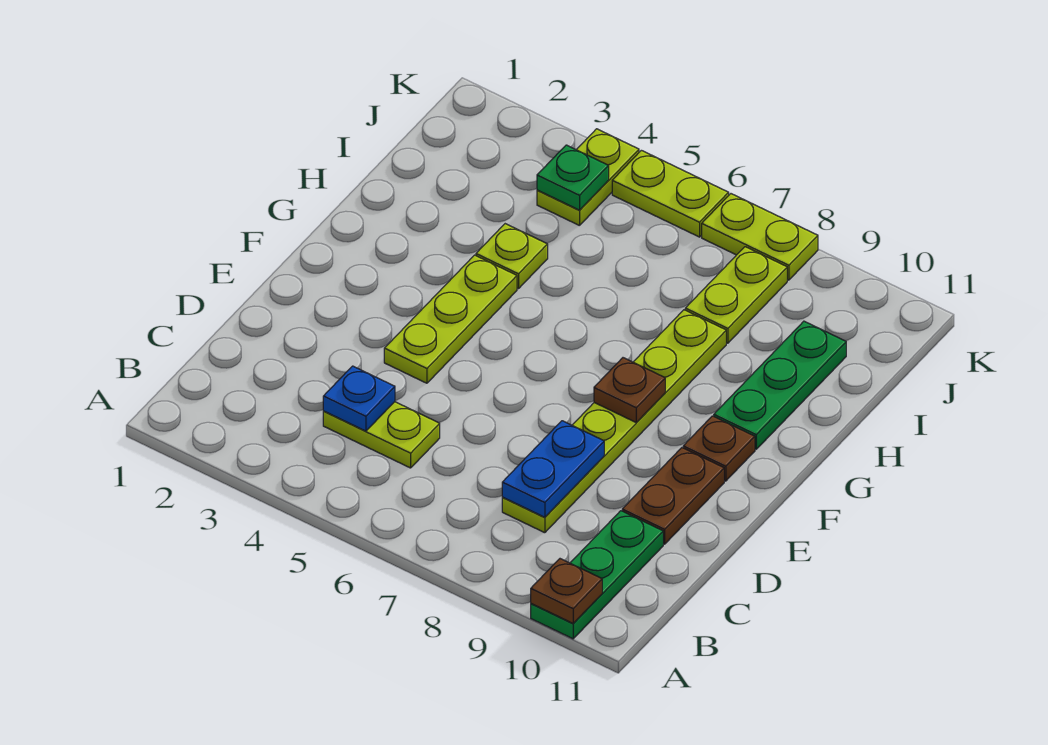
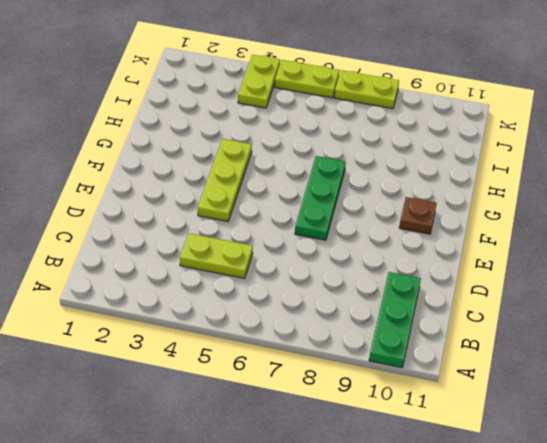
green plate E7:G7 level 1 -> green plate G10:I10 level 1
none -> lime plate C8:H8 level 1
none -> brown plate D10:E10 level 1
none -> lime plate H4 level 1

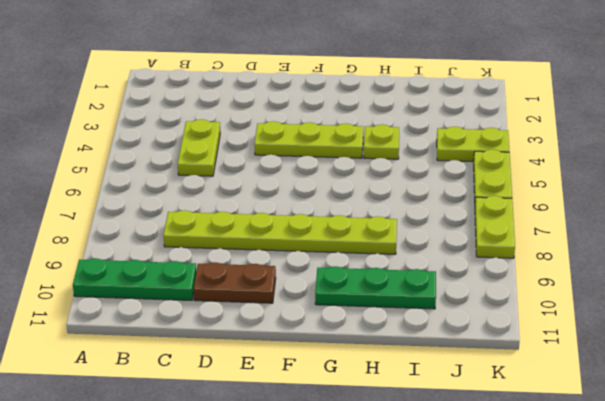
none -> brown plate F10 level 1
none -> lime plate I8:J8 level 1
none -> brown plate A10 level 2

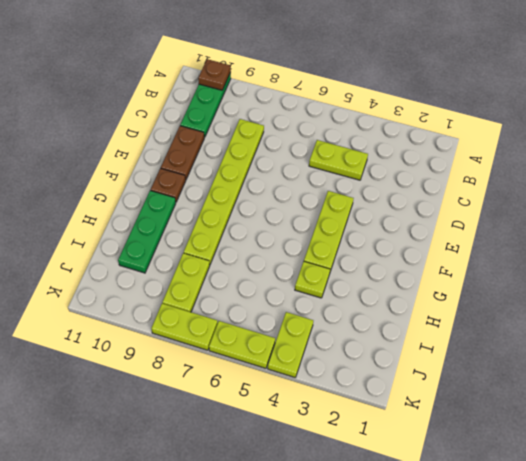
none -> blue plate C4 level 2
none -> blue plate C8:D8 level 2
none -> brown plate F8 level 2

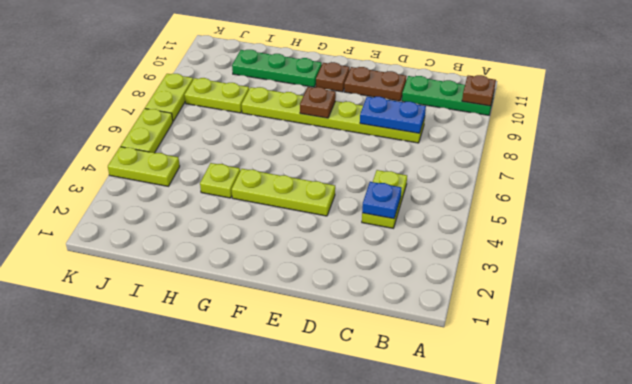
none -> green plate J4 level 2

